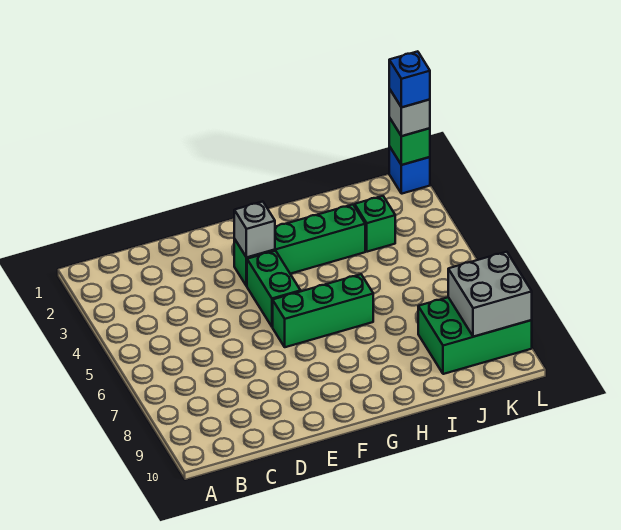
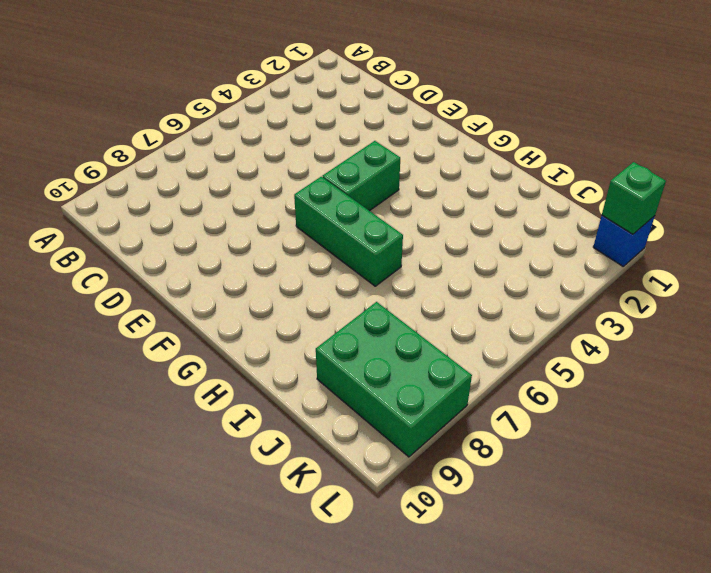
none -> green brick F3:I3 level 1
none -> green brick J3 level 1

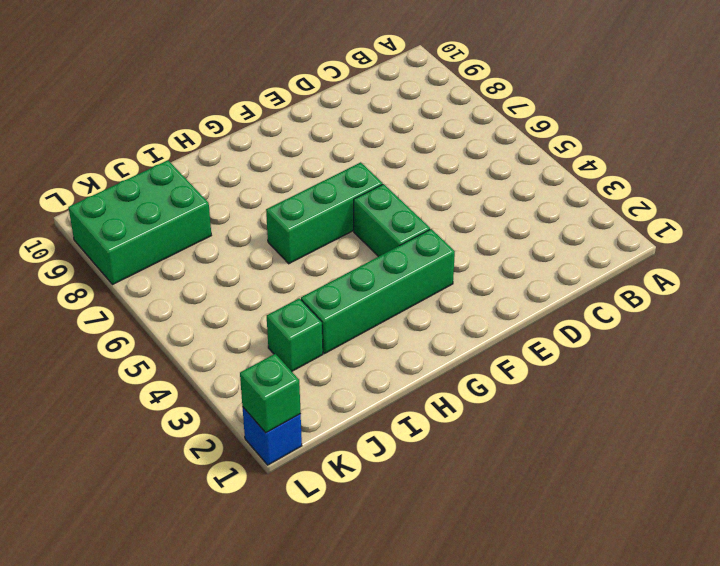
none -> grey brick F3 level 2
none -> grey brick K8:L9 level 2

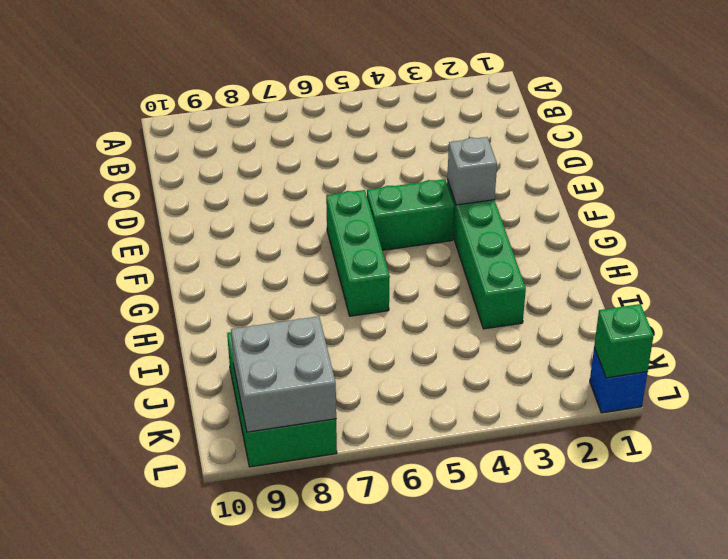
none -> green brick J3 level 1
none -> grey brick L1 level 3

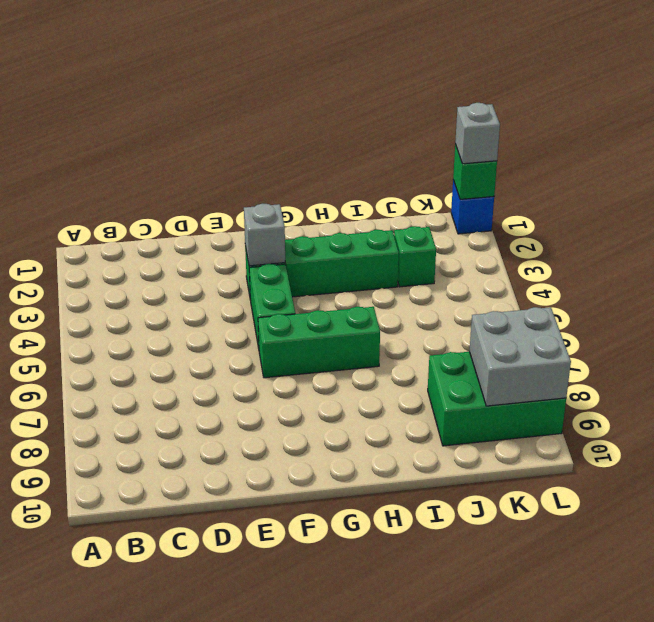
none -> blue brick L1 level 4

